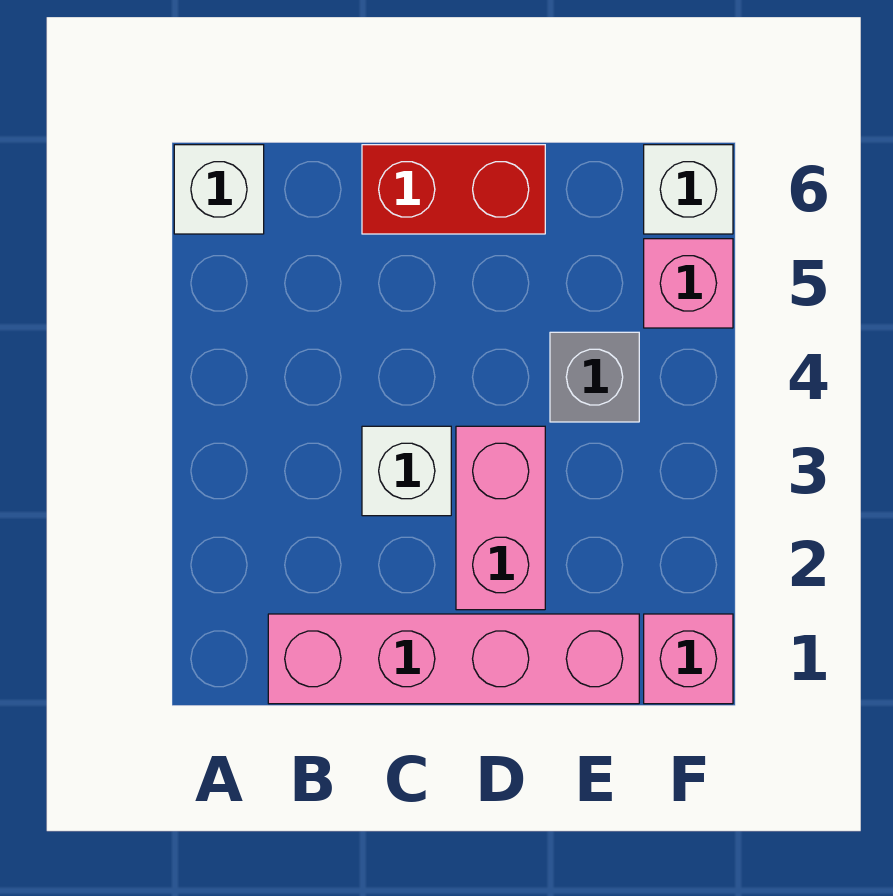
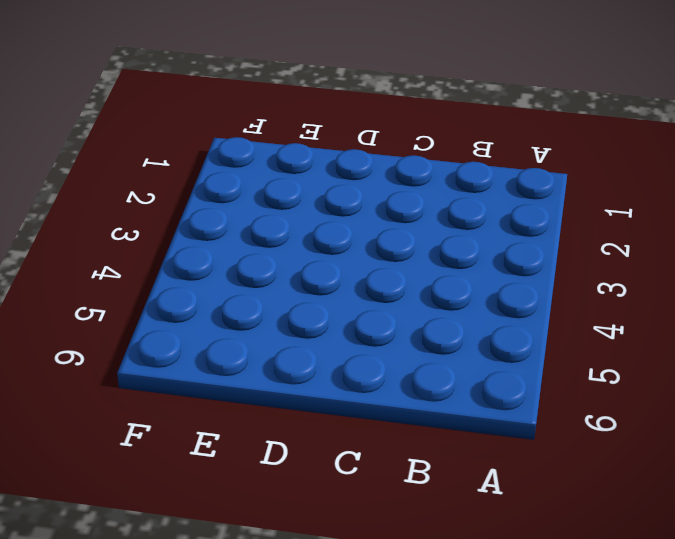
none -> white brick A6 level 1
none -> pink brick B1:E1 level 1

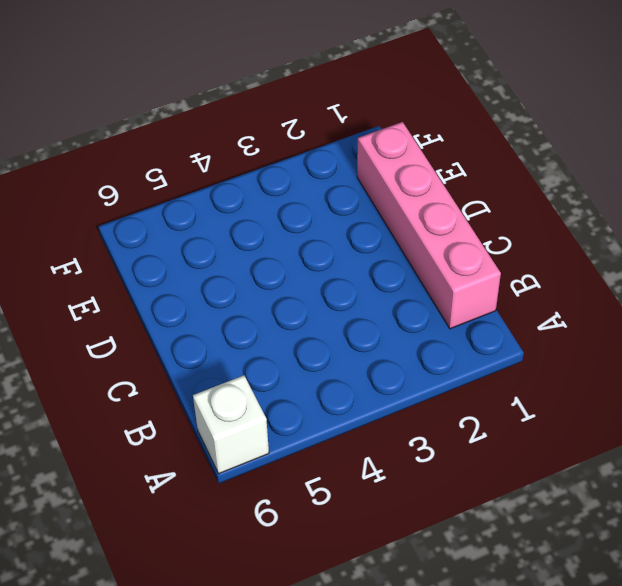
none -> white brick C3 level 1
none -> red brick C6:D6 level 1

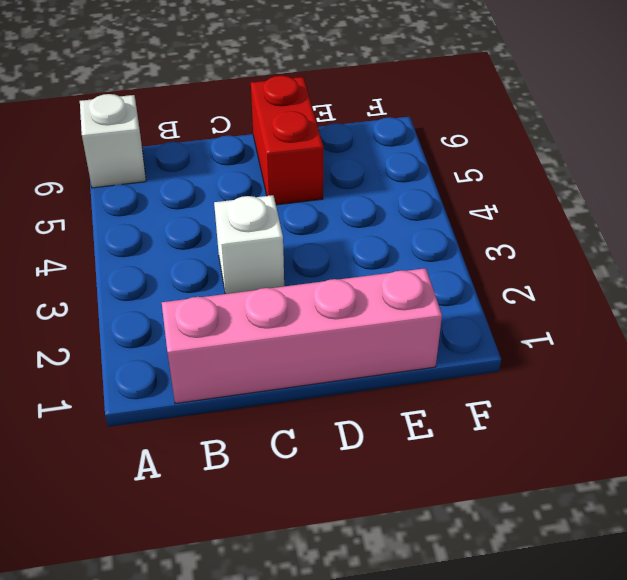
red brick D5:D6 level 1 -> red brick C6:D6 level 1
none -> pink brick D2:D3 level 1
none -> grey brick E4 level 1

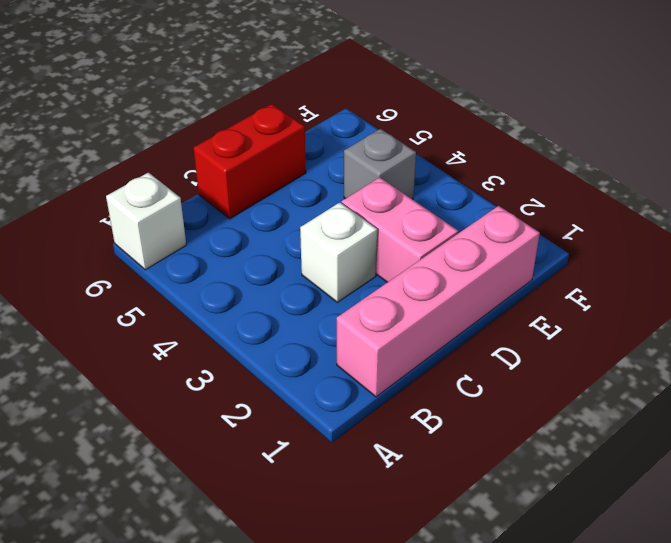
none -> pink brick F1 level 1
none -> pink brick F5 level 1

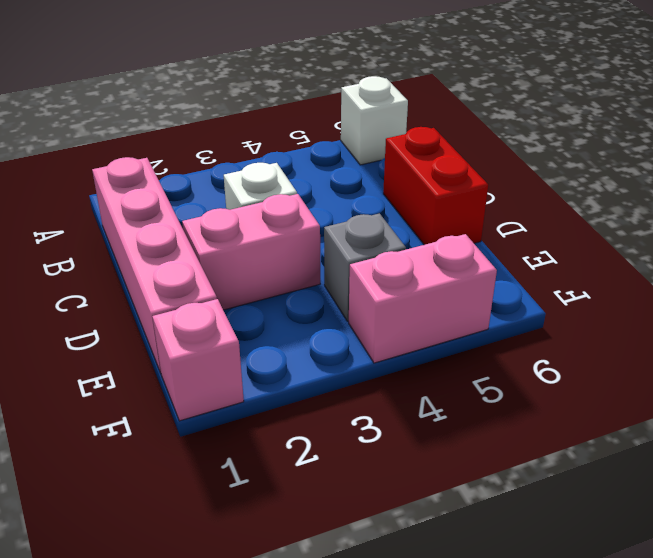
pink brick F4:F5 level 1 -> pink brick F5 level 1
none -> white brick F6 level 1

